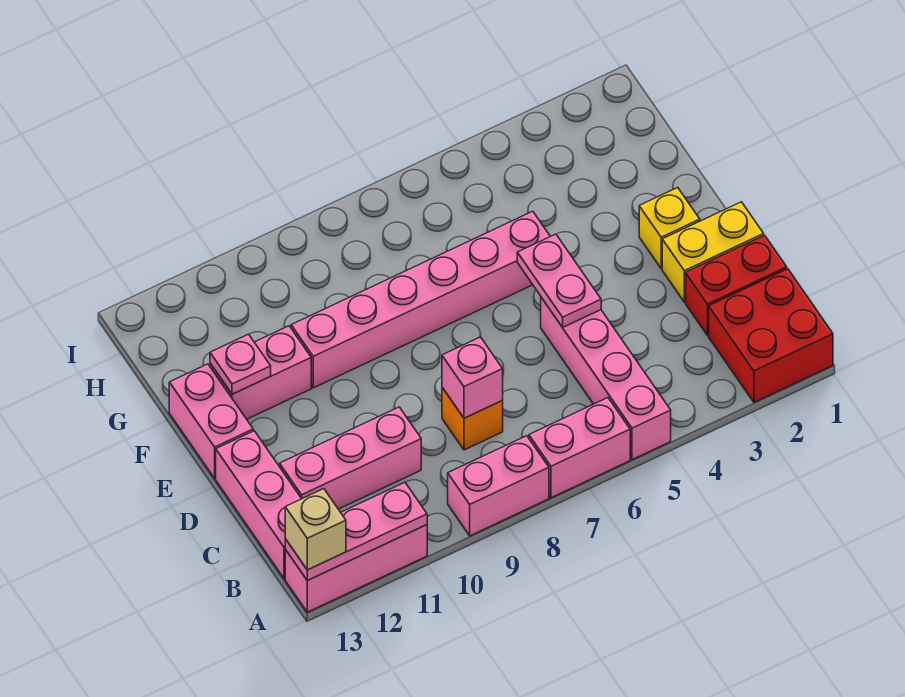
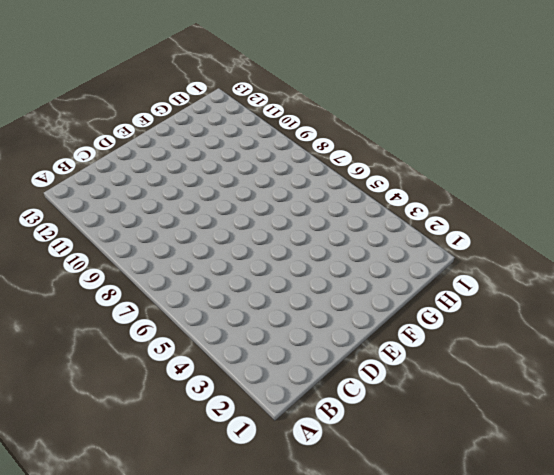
none -> red brick A1:B2 level 1
none -> pink brick A5:D5 level 1
none -> pink brick A6:A7 level 1

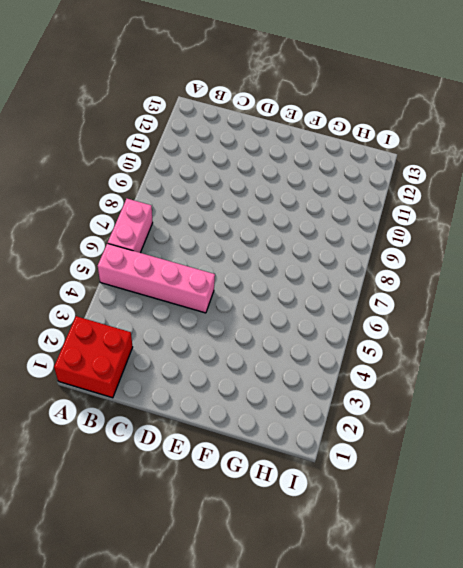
none -> pink brick A8:A9 level 1
none -> pink brick A11:A13 level 1
none -> pink brick B13:D13 level 1

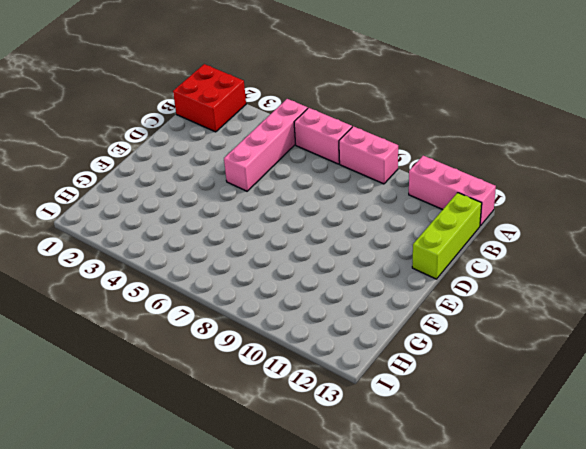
lime brick B13:D13 level 1 -> pink brick B13:D13 level 1
none -> red brick C1:C2 level 1
none -> orange brick C8 level 1
none -> pink brick C10:C12 level 1

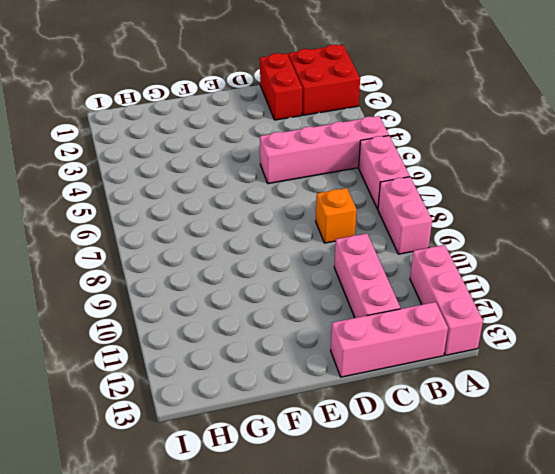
none -> yellow brick D1:D2 level 1
none -> yellow brick E2 level 1
none -> pink brick E13:F13 level 1

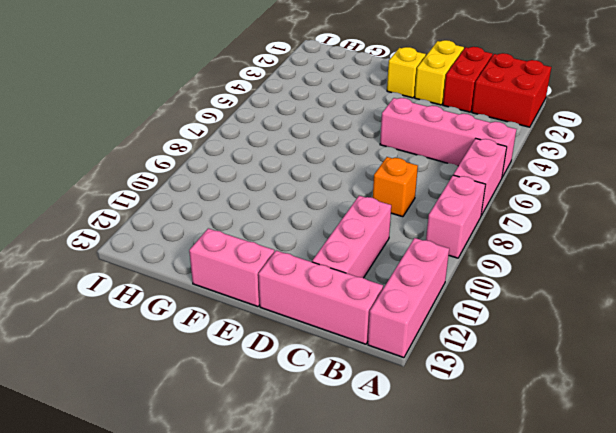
none -> pink brick F5:F10 level 1
none -> pink brick F11:F12 level 1
none -> pink plate A11:A13 level 2

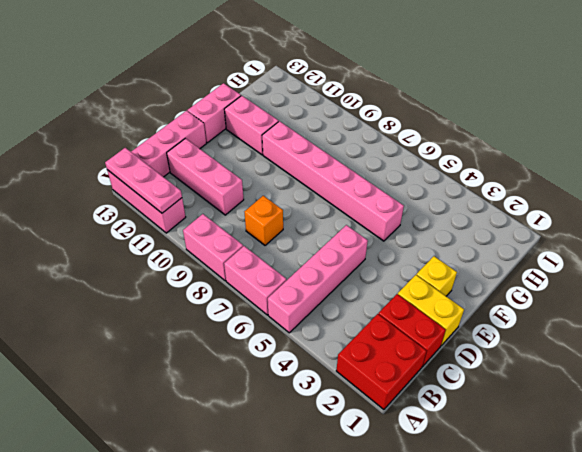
none -> pink brick C8 level 2
none -> pink plate D5:E5 level 2
none -> pink plate F12 level 2

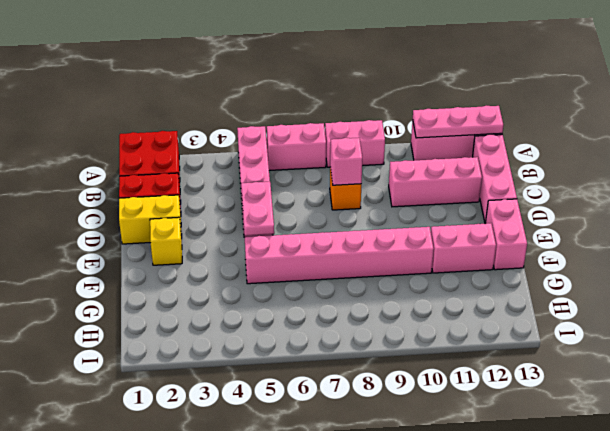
none -> pink plate F12 level 2
none -> tan brick A13 level 3

